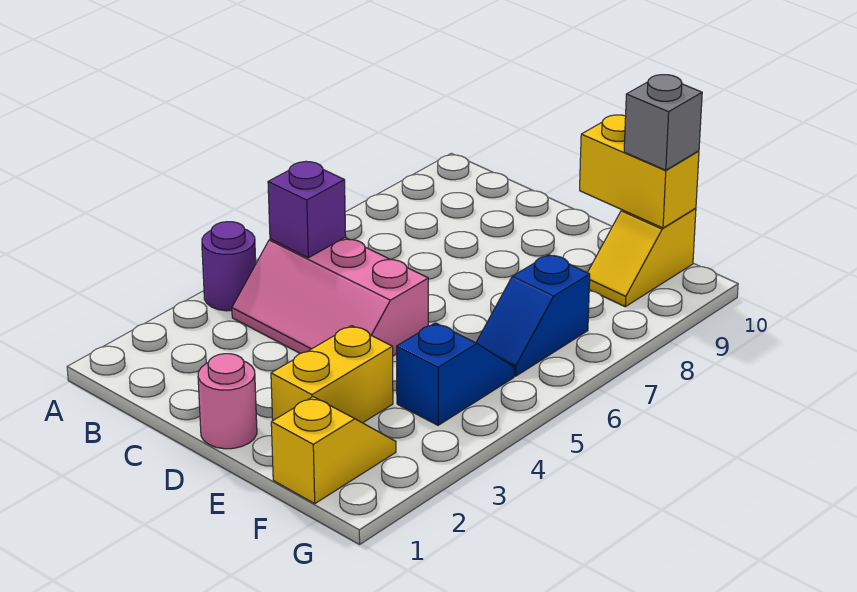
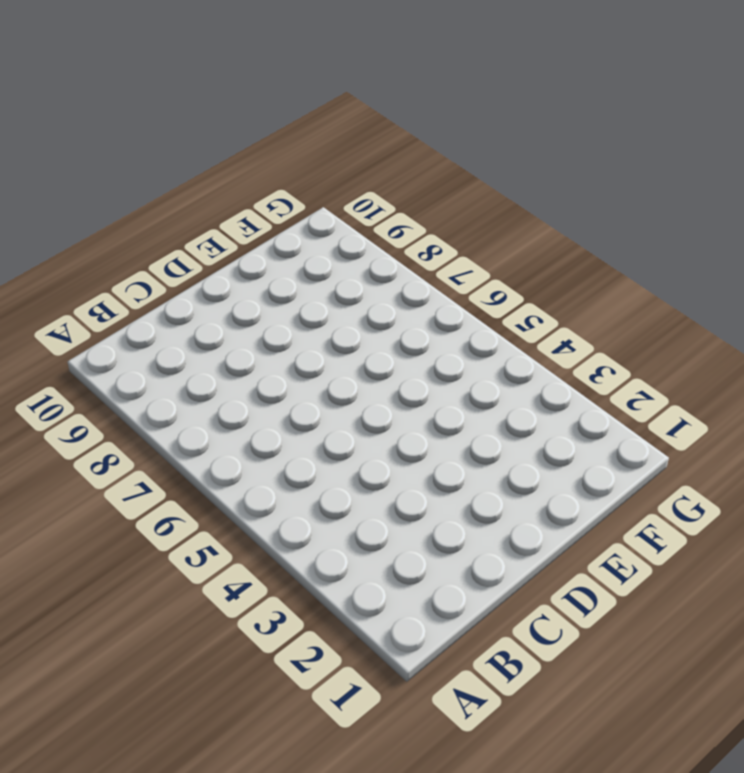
none -> purple round brick A4 level 1
none -> pink slope B4:D5 level 1 top 5

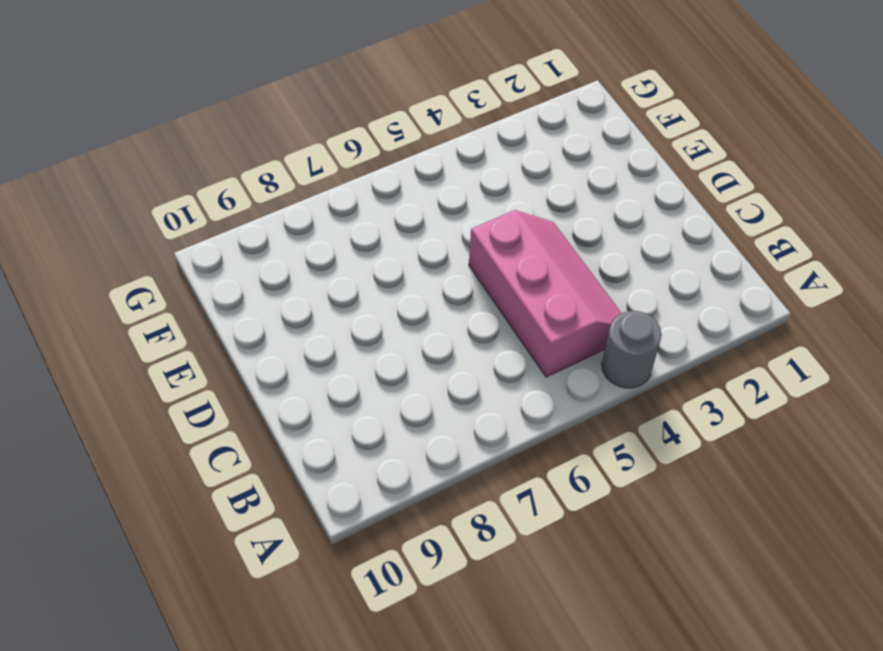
grey round brick A4 level 1 -> purple round brick A4 level 1
none -> pink round brick D1 level 1
none -> yellow brick E2:E3 level 1

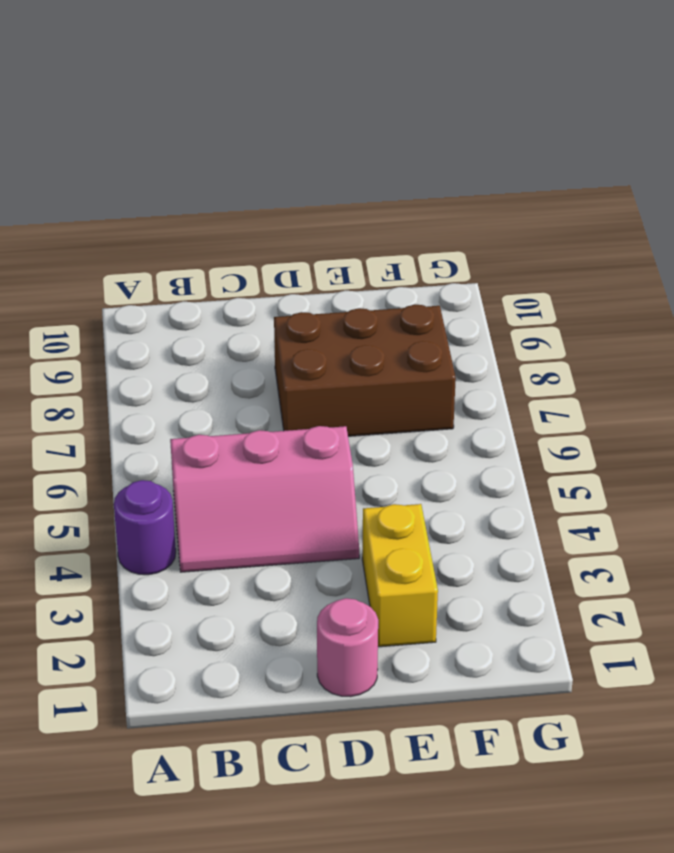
brown brick D7:F8 level 1 -> blue slope F6:F7 level 1 top 7
none -> yellow slope F1:F2 level 1 top 1
none -> blue slope F4:F5 level 1 top 4

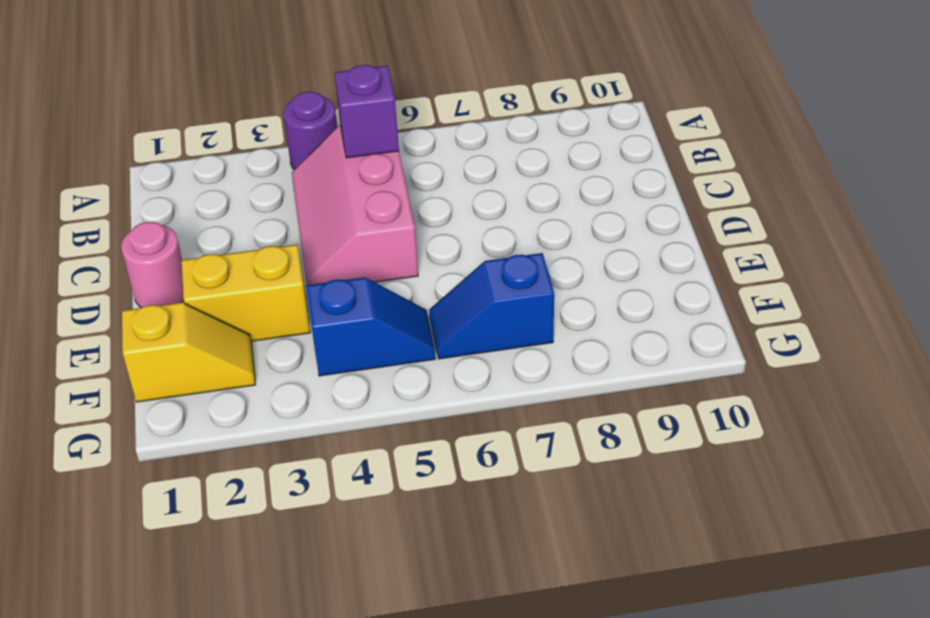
none -> yellow slope F9:F10 level 1 top 10
none -> yellow brick E10:F10 level 2

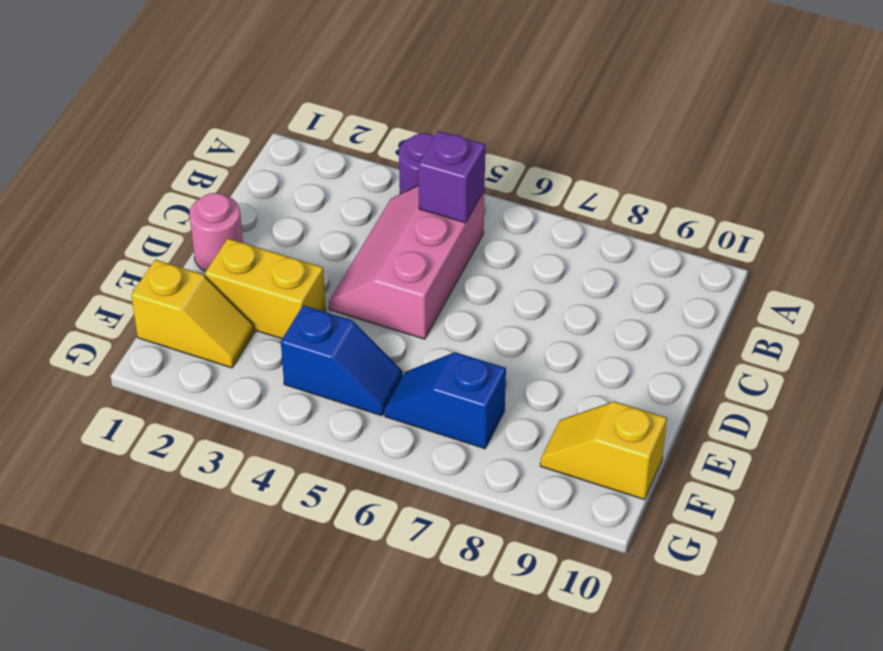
none -> yellow brick E10:F10 level 2
none -> grey brick F10 level 3

